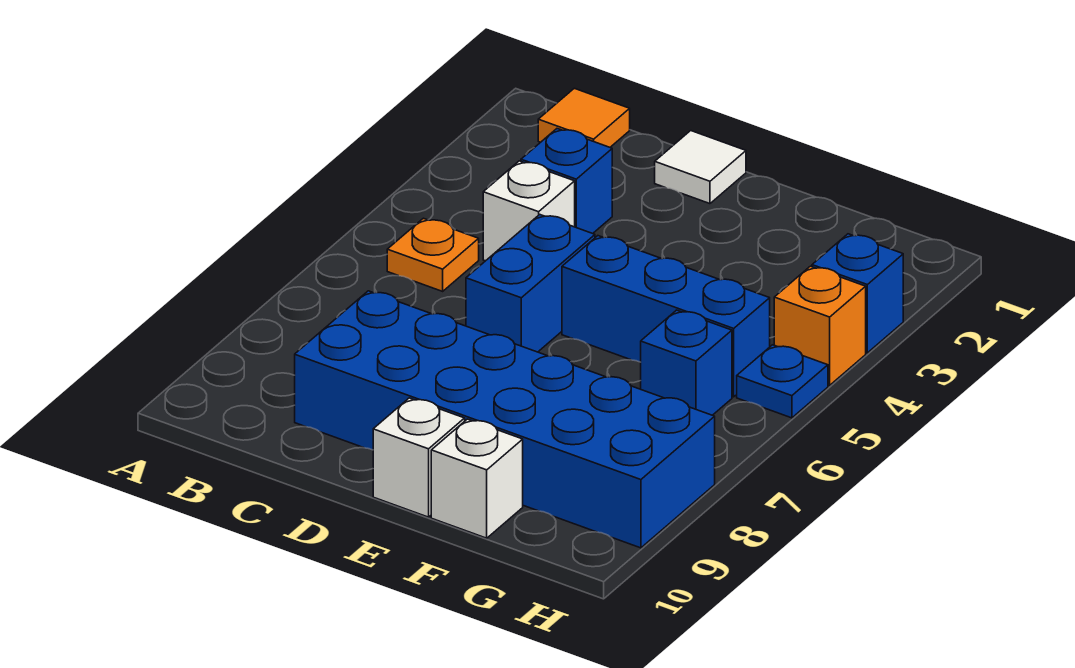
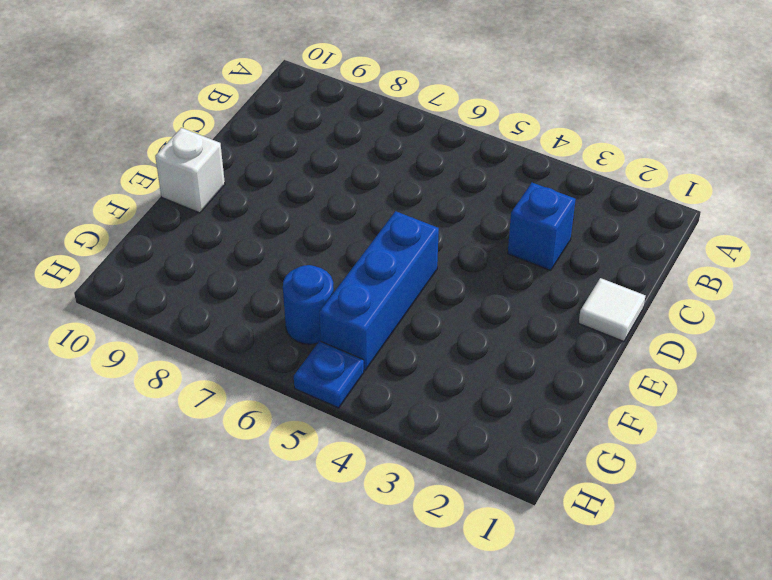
blue round brick G6 level 1 -> blue brick G6 level 1
none -> orange tile B1 level 1
none -> orange plate B5 level 1
none -> white brick C4 level 1

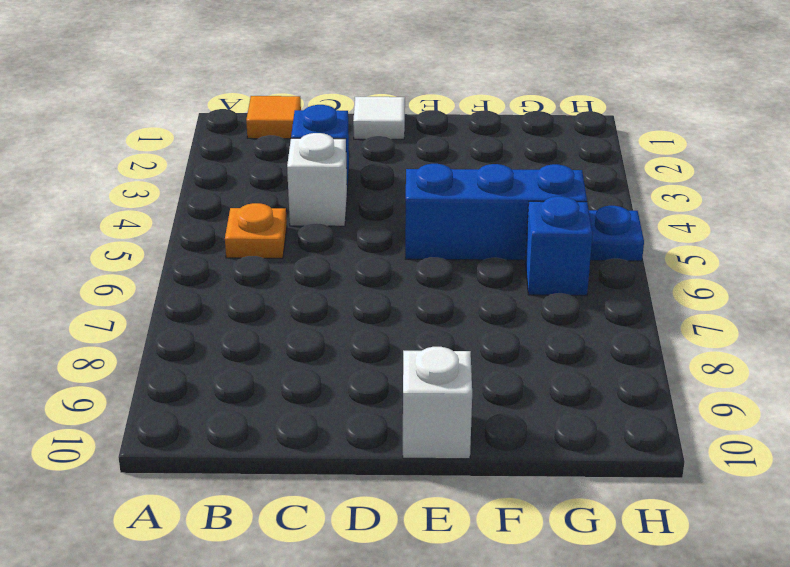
none -> blue brick C8:H9 level 1
none -> blue brick D5:D6 level 1
none -> white brick F10 level 1

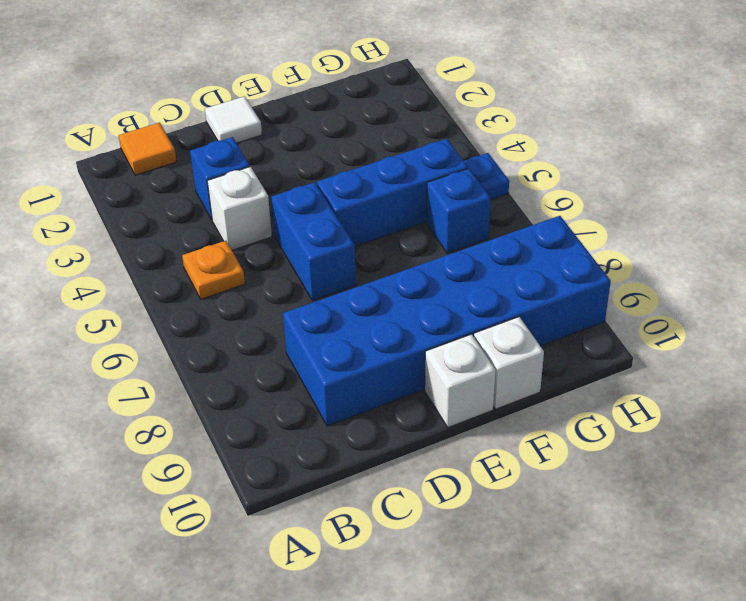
none -> blue brick H3 level 1
none -> orange brick H4 level 1

